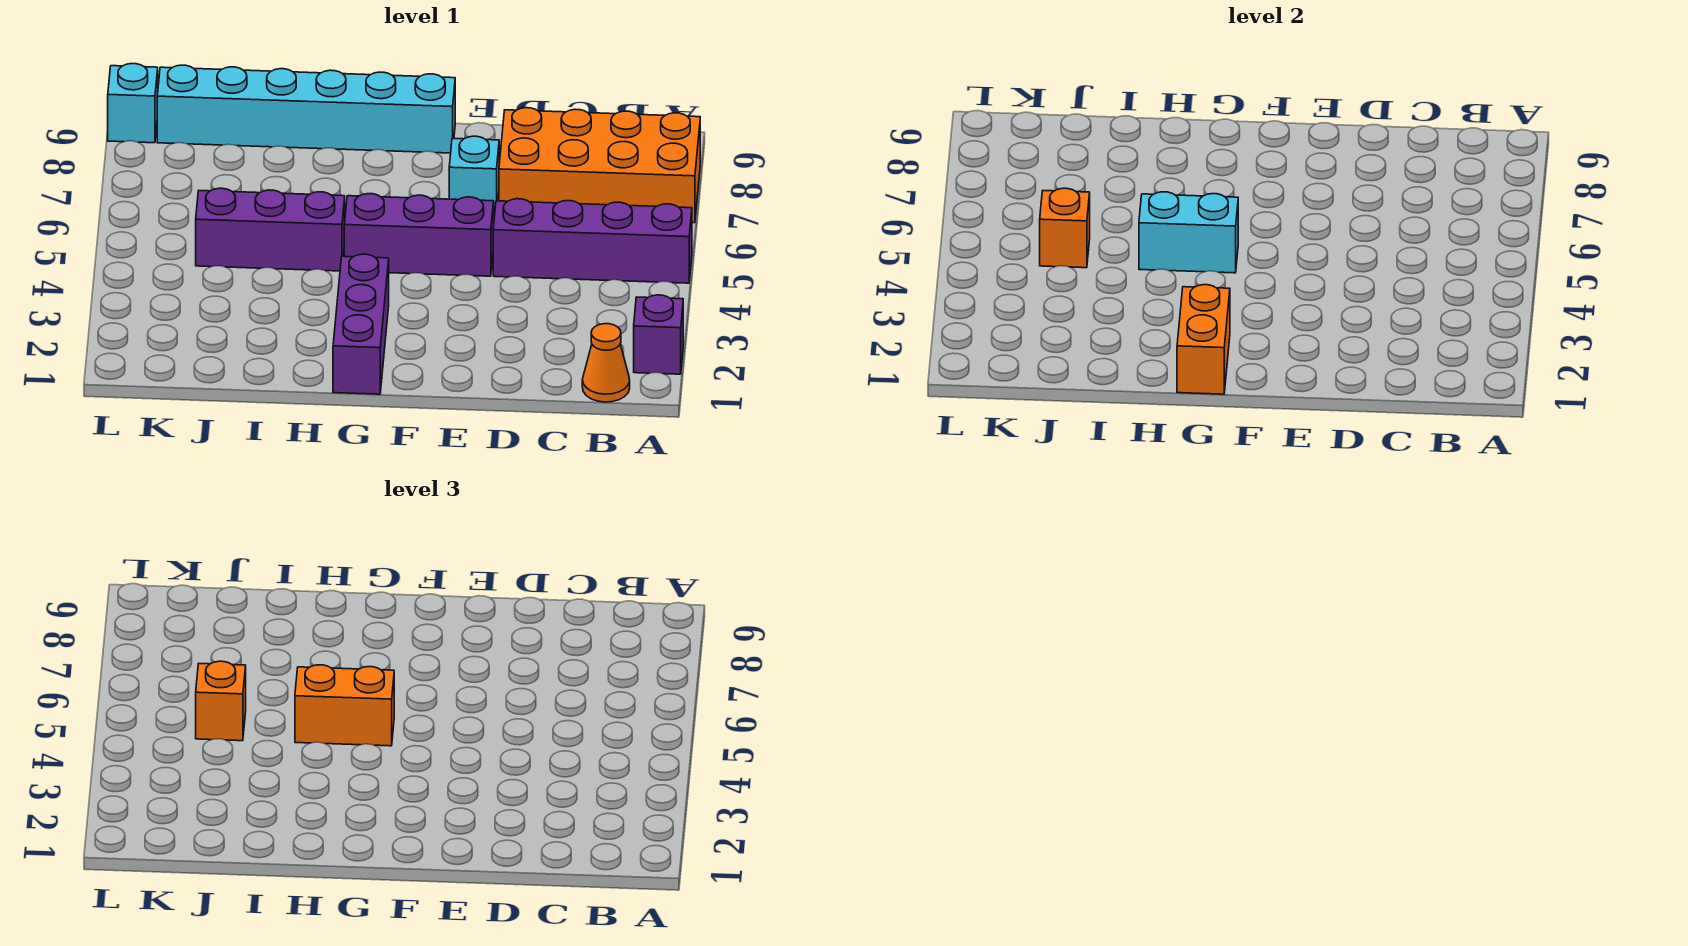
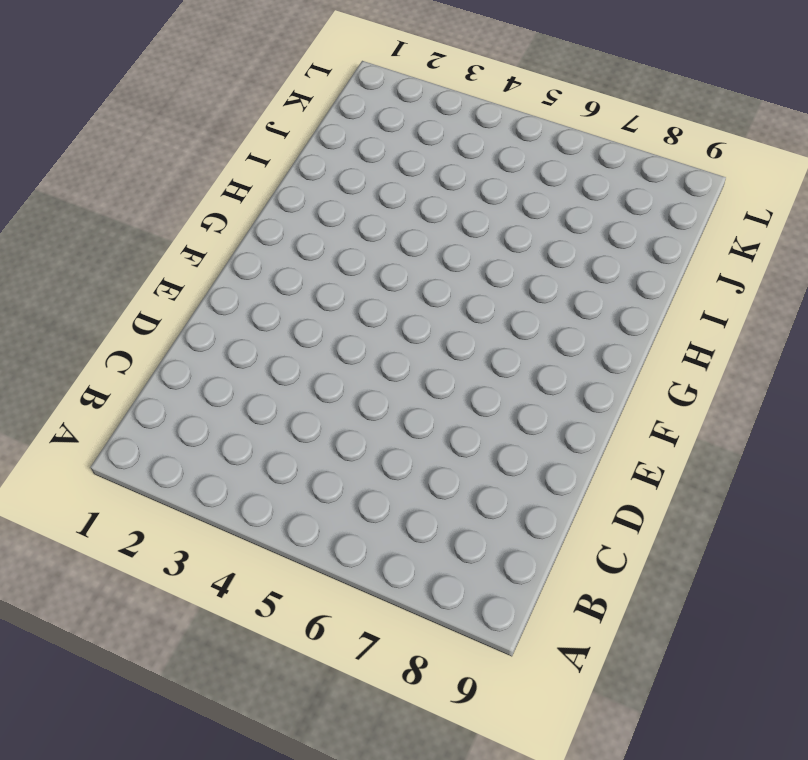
none -> purple brick A2 level 1
none -> purple brick A5:D5 level 1
none -> orange brick A7:D8 level 1

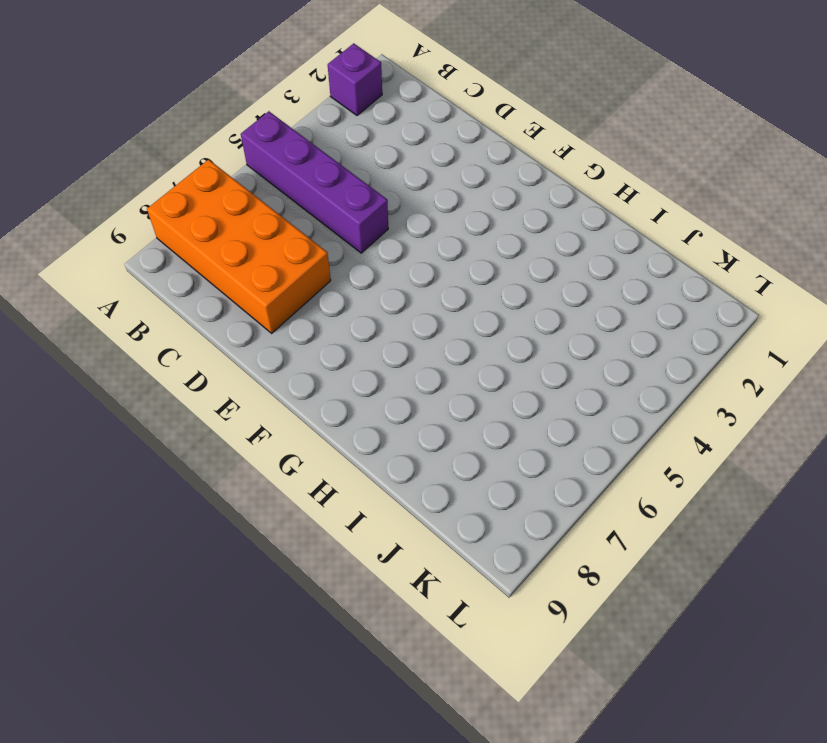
none -> orange cone B1 level 1
none -> purple brick E5:G5 level 1
none -> cyan brick E7 level 1

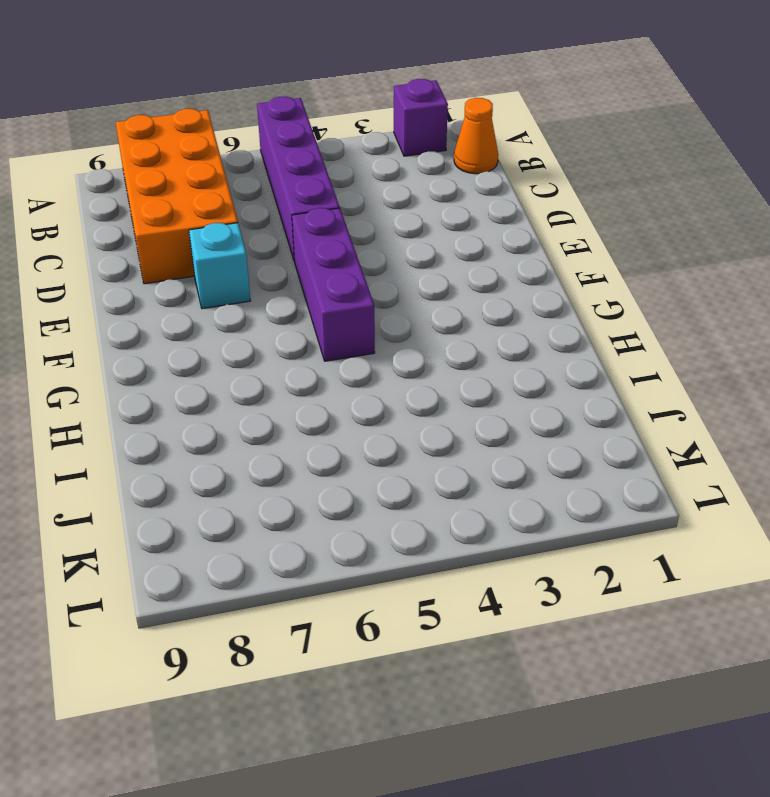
none -> cyan brick F9:K9 level 1
none -> purple brick G1:G3 level 1
none -> purple brick H5:J5 level 1

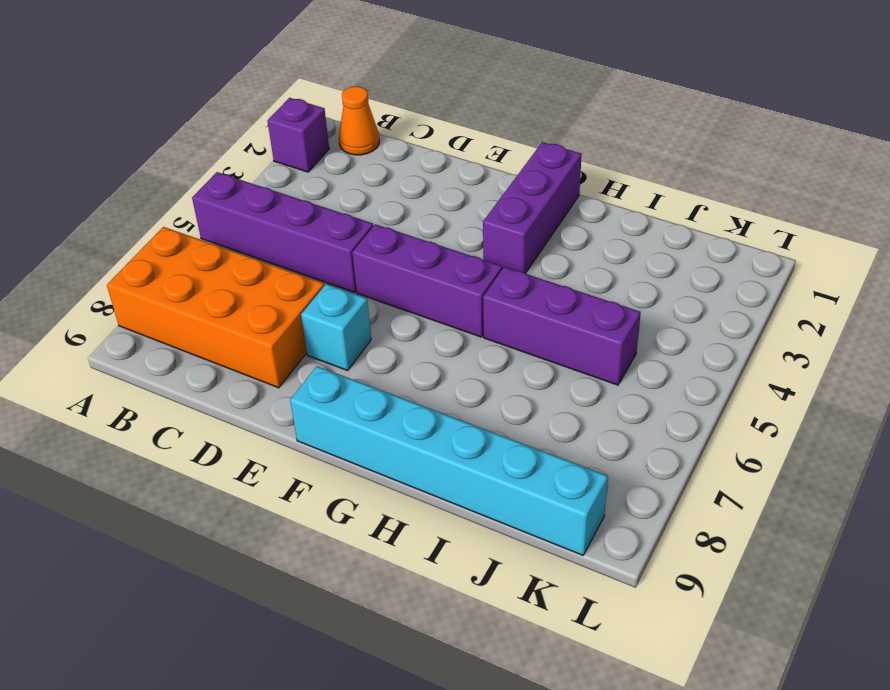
none -> cyan brick L9 level 1
none -> orange brick G1:G2 level 2
none -> cyan brick G5:H5 level 2

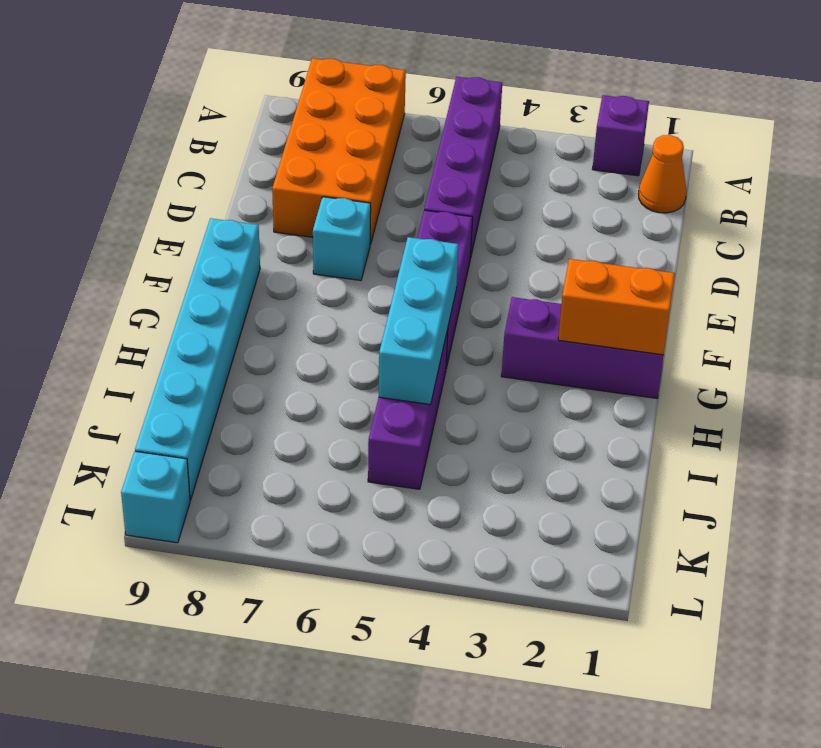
cyan brick G5:I5 level 2 -> cyan brick G5:H5 level 2
none -> orange brick J5 level 2
none -> orange brick G5:H5 level 3
none -> orange brick J5 level 3

